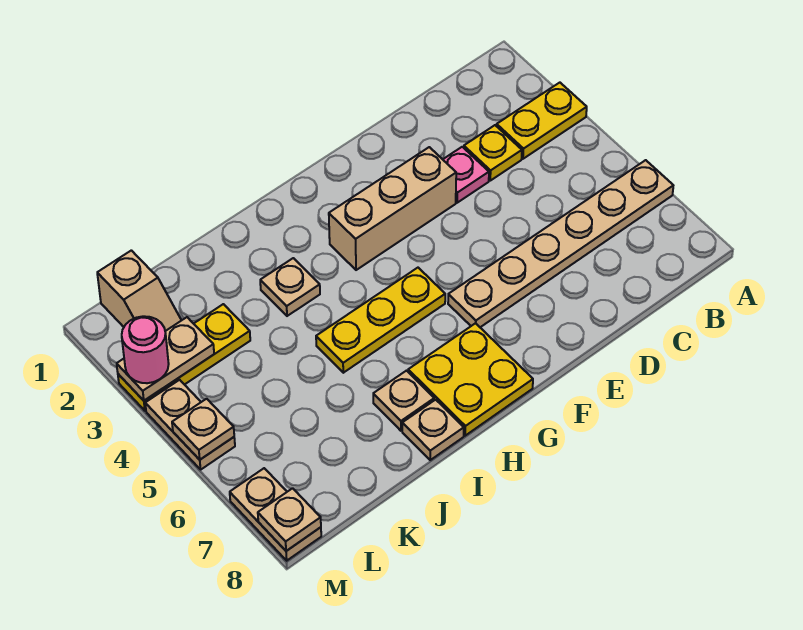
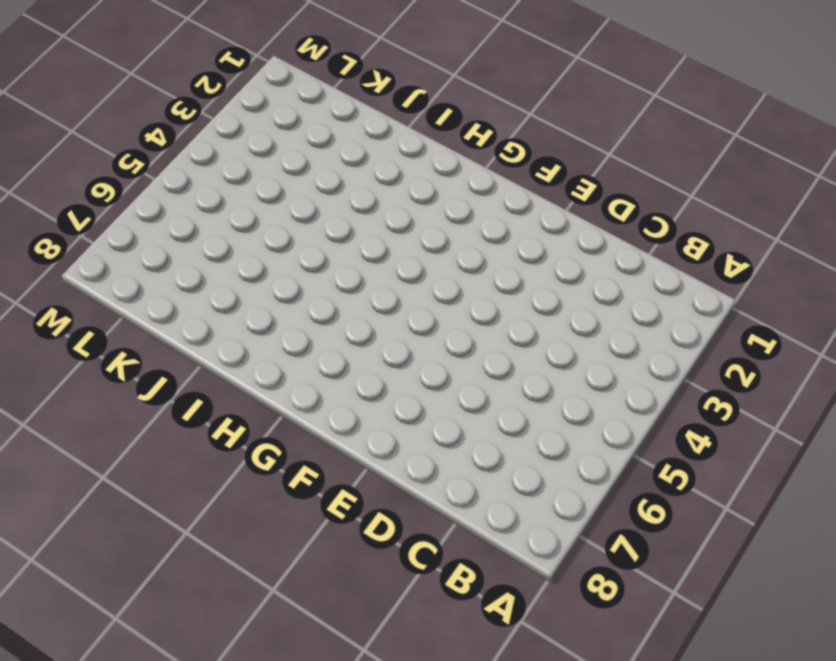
none -> yellow plate A3:B3 level 1
none -> tan plate A6:F6 level 1
none -> yellow plate C3 level 1

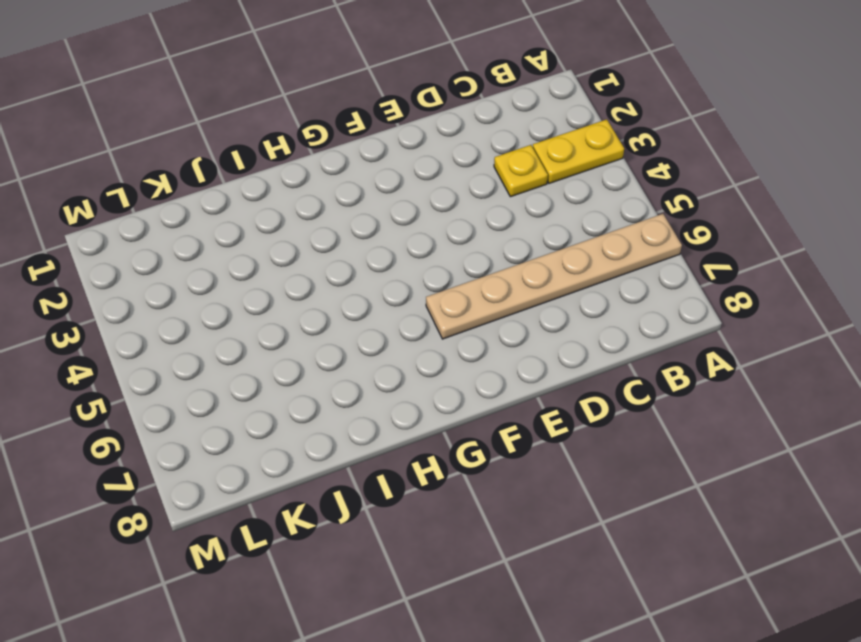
none -> pink plate D3 level 1
none -> tan brick E3:G3 level 1
none -> yellow plate G5:I5 level 1

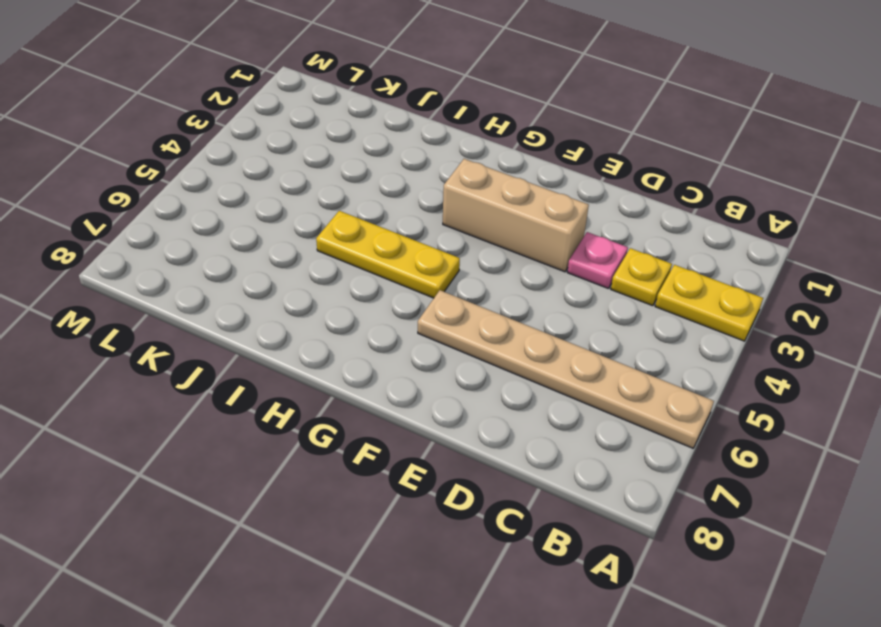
none -> yellow plate G7:H8 level 1
none -> tan plate I3 level 1
none -> tan plate I7 level 1

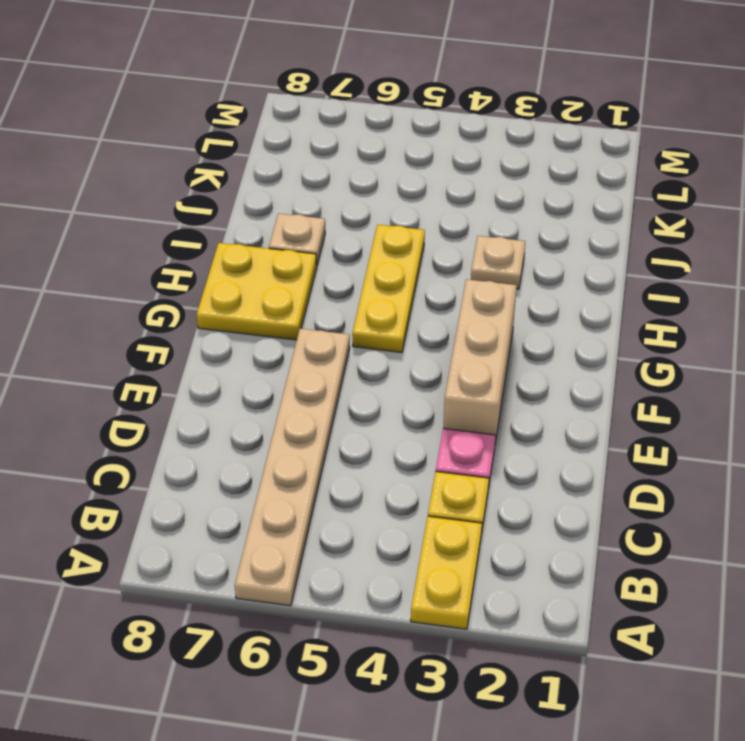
none -> tan plate I8 level 1
none -> yellow plate K3:M3 level 1
none -> tan slope L1:L2 level 1 top 1

